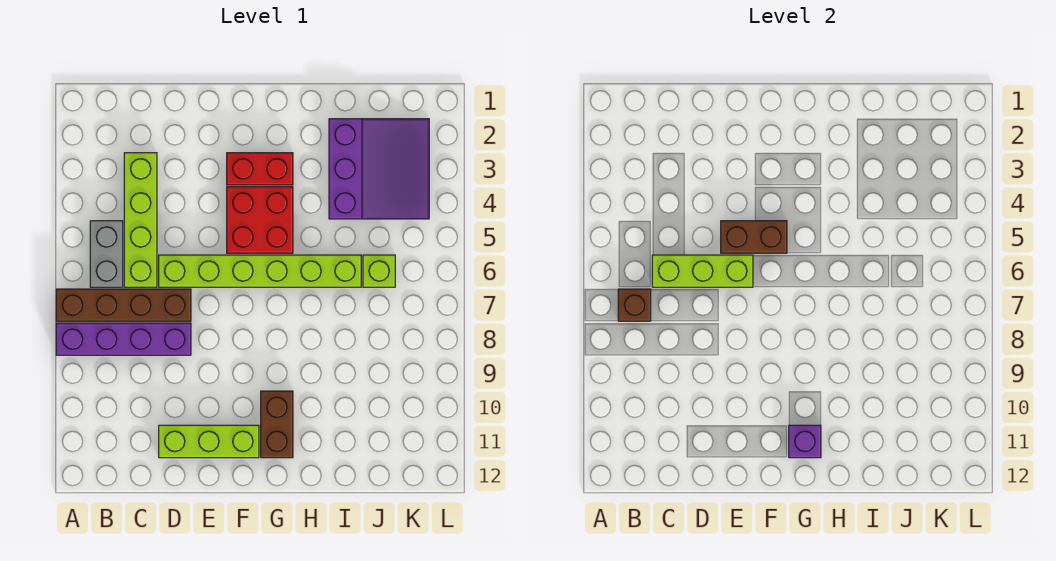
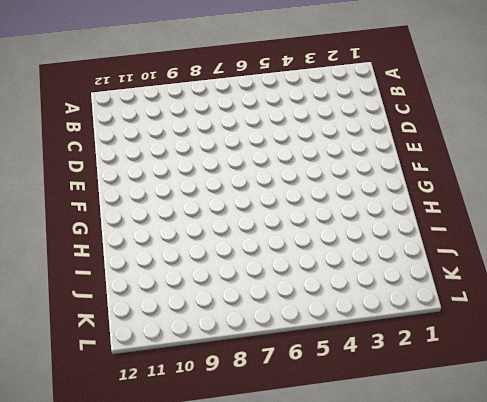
none -> brown brick A7:D7 level 1
none -> purple brick A8:D8 level 1
none -> grey brick B5:B6 level 1

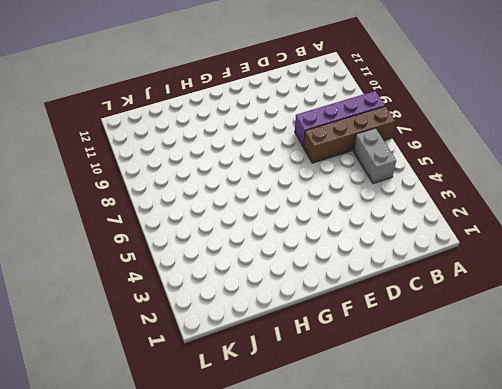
none -> lime brick C3:C6 level 1
none -> lime brick D6:I6 level 1
none -> lime brick D11:F11 level 1

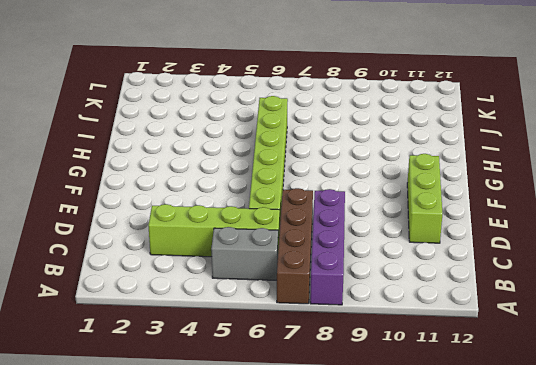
none -> red brick F3:G3 level 1
none -> red brick F4:G5 level 1
none -> brown brick G10:G11 level 1

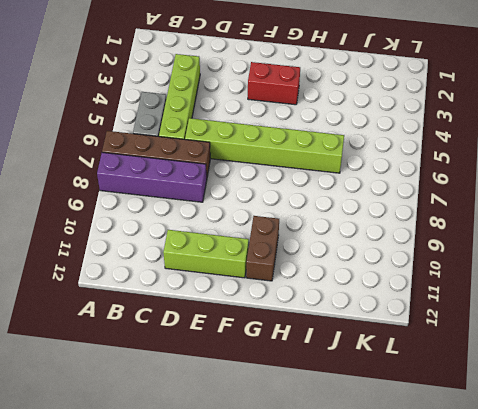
none -> red brick F4:G5 level 1
none -> purple slope I2:K4 level 1 top I
none -> lime brick J6 level 1

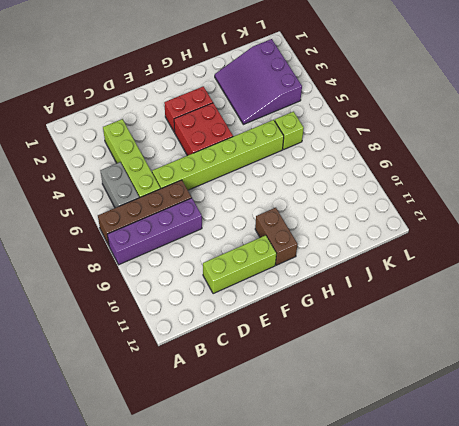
purple slope I2:K4 level 1 top K -> purple slope I2:K4 level 1 top I
none -> brown brick B7 level 2
none -> lime brick C6:E6 level 2
none -> brown brick E5:F5 level 2

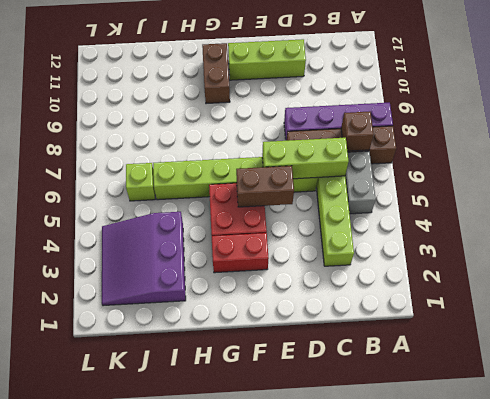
none -> purple brick G11 level 2

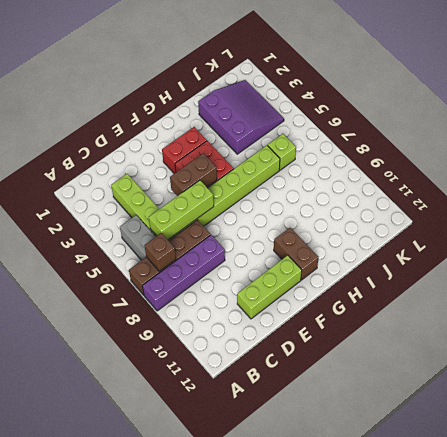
none -> purple brick G11 level 2

